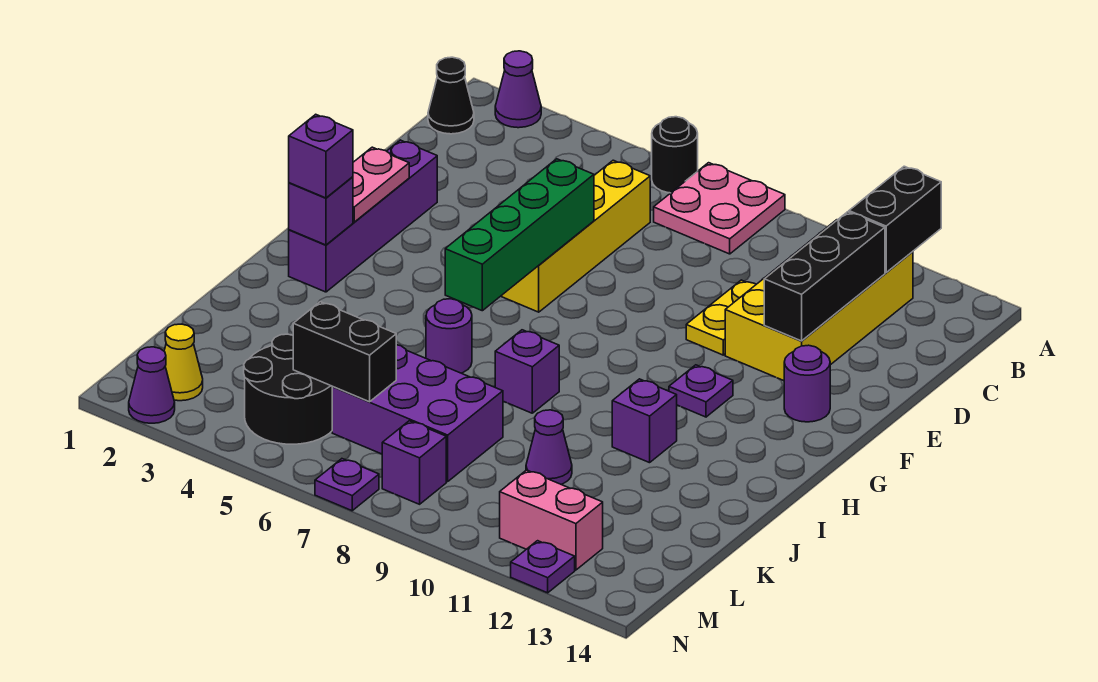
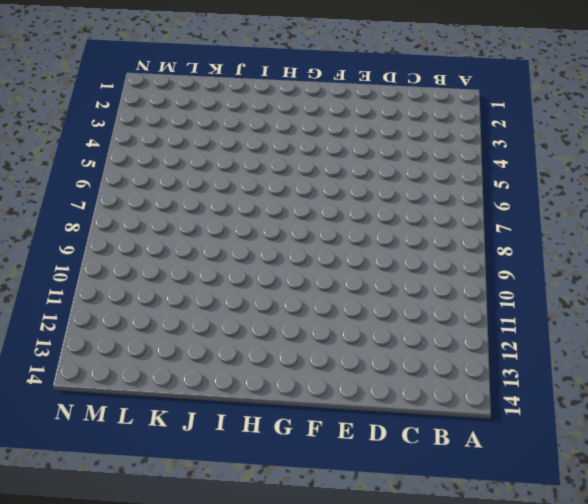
none -> purple cone A2 level 1
none -> black round brick A6 level 1
none -> pink plate A7:B8 level 1

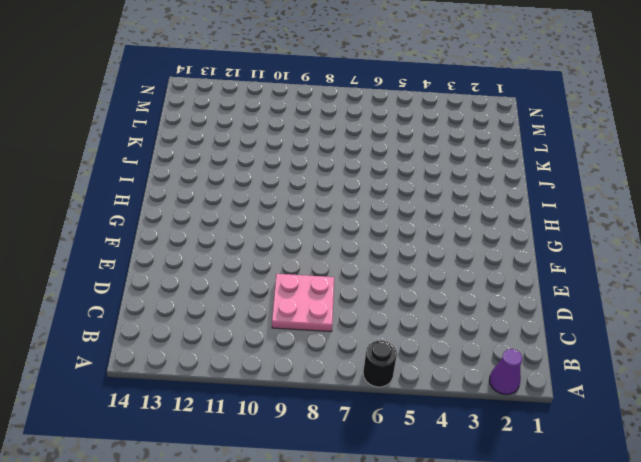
pink plate C8:D9 level 1 -> pink plate A7:B8 level 1
none -> black cone B1 level 1
none -> yellow brick B11:E12 level 1
none -> yellow brick C6:F6 level 1

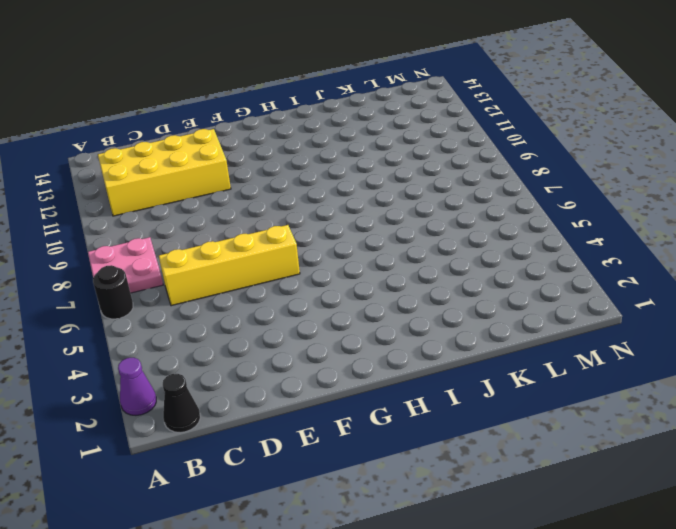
none -> yellow plate D10:E10 level 1
none -> purple brick E2:H2 level 1
none -> purple round brick F13 level 1

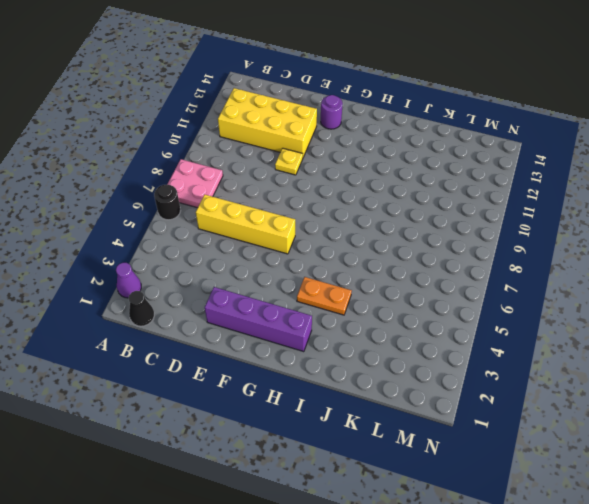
yellow plate E10 level 1 -> yellow plate D10:E10 level 1
orange plate H4:I4 level 1 -> none
none -> purple plate G11 level 1
none -> purple round brick I6 level 1
none -> purple brick I8 level 1

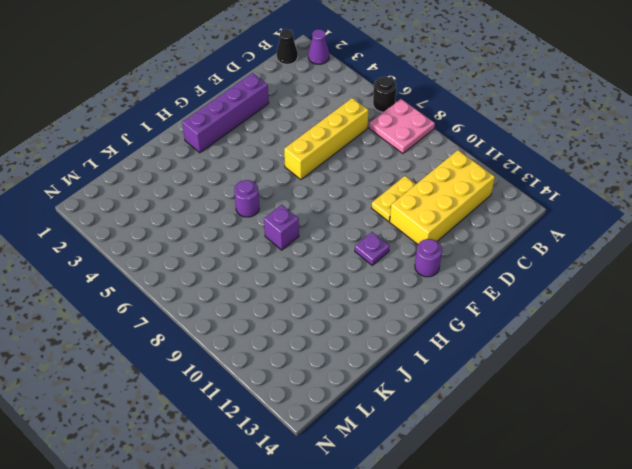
none -> purple brick I11 level 1
none -> purple brick K6:L8 level 1
none -> purple cone K10 level 1

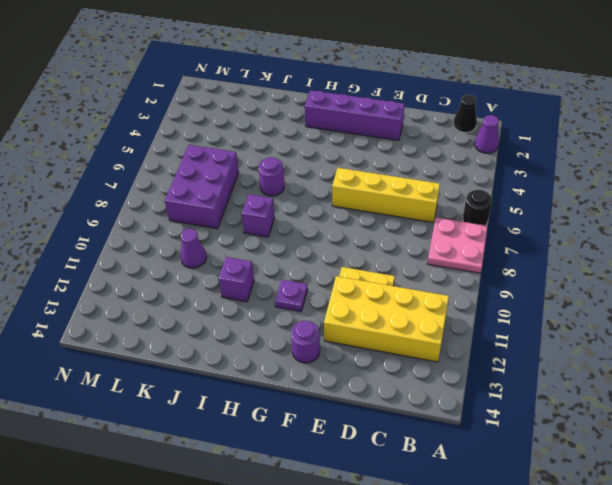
none -> black round brick L4:M5 level 1
none -> yellow cone M2 level 1
none -> purple brick M8 level 1

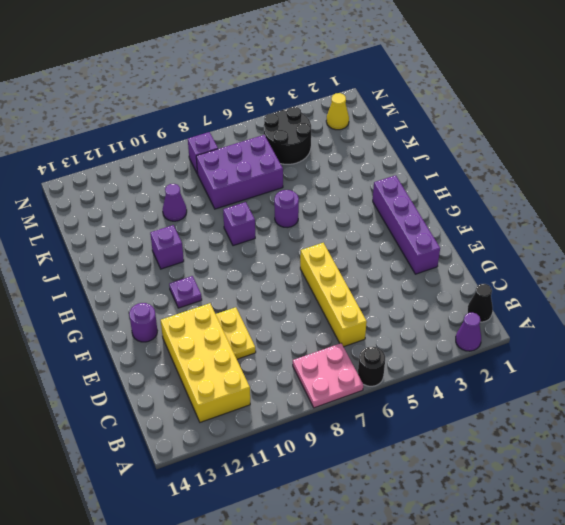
none -> pink brick M11:M12 level 1
none -> purple cone N2 level 1
none -> purple plate N7 level 1

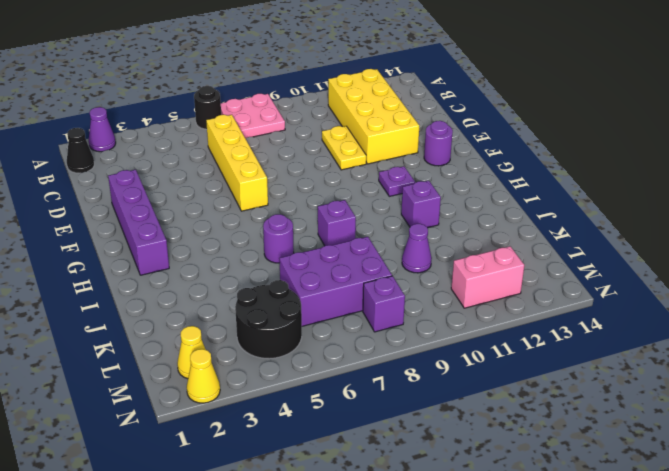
yellow cone N2 level 1 -> purple cone N2 level 1
none -> purple plate N7 level 1
none -> purple plate N12 level 1
none -> black brick A12:B12 level 2

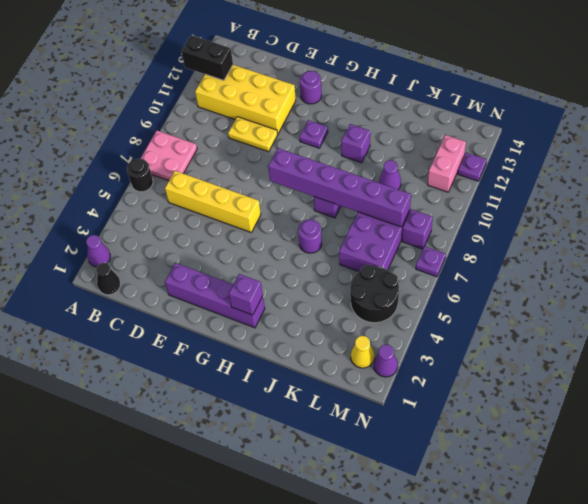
purple brick G8:L8 level 2 -> none
none -> black brick C12:E12 level 2
none -> green brick E6:H6 level 2
none -> pink plate F2:G2 level 2

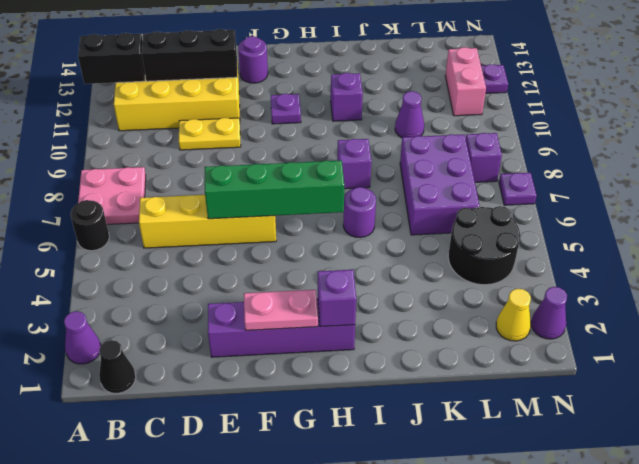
none -> black brick L5:L6 level 2
none -> purple brick H2 level 3

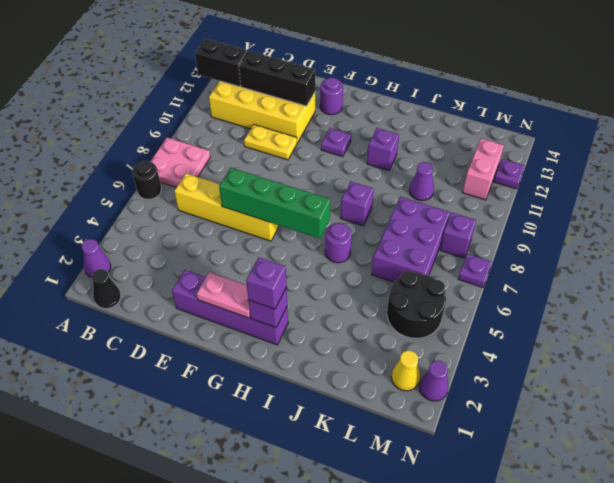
none -> black brick L5:L6 level 2

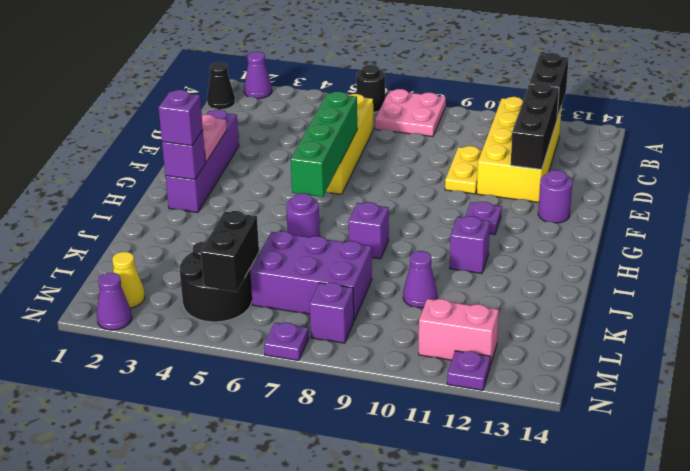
black brick L5:M5 level 2 -> black brick L5:L6 level 2

